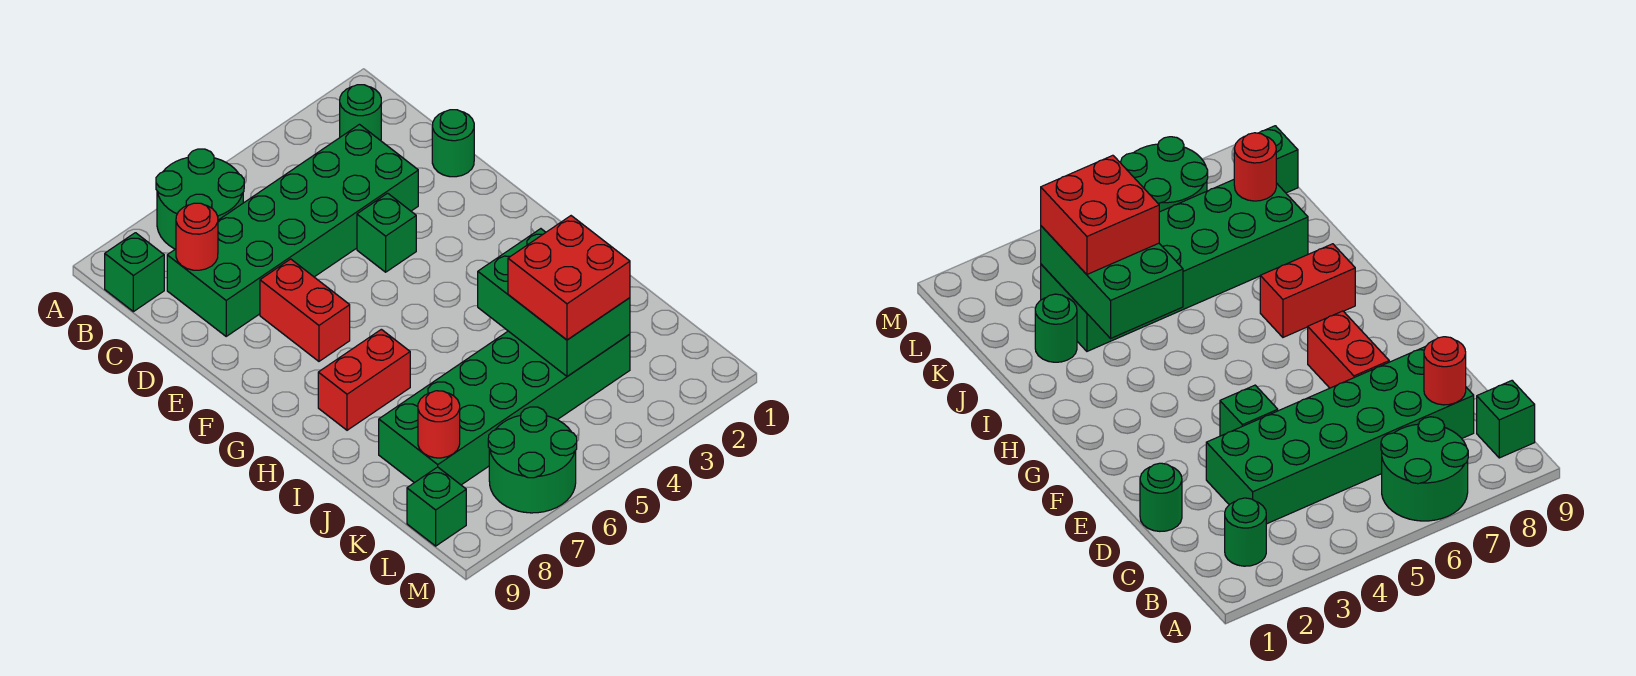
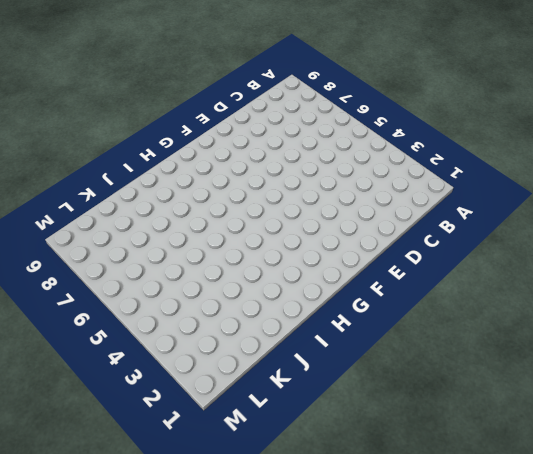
none -> green round brick A6:B7 level 1
none -> green round brick B2 level 1
none -> green brick B9 level 1

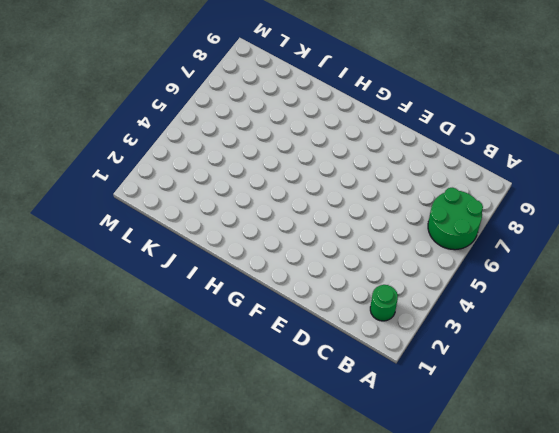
none -> green brick B9 level 1
none -> green brick C3:D8 level 1
none -> green round brick D1 level 1

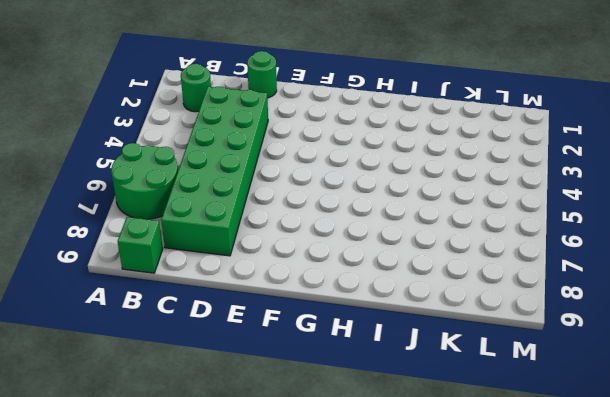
none -> green brick E4 level 1
none -> red brick E7:F7 level 1
none -> red brick H7:H8 level 1

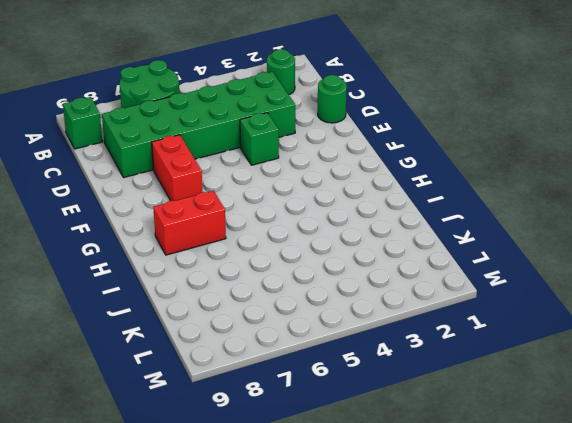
none -> green round brick J2 level 1
none -> green brick J3:K8 level 1
none -> green round brick L6:M7 level 1

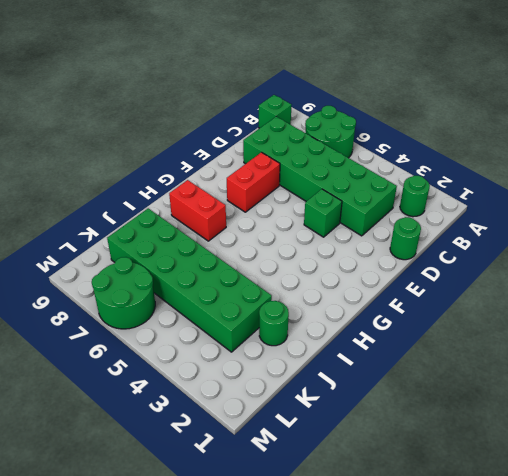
none -> green brick L9 level 1
none -> red round brick C8 level 2
none -> green brick I3:K4 level 2

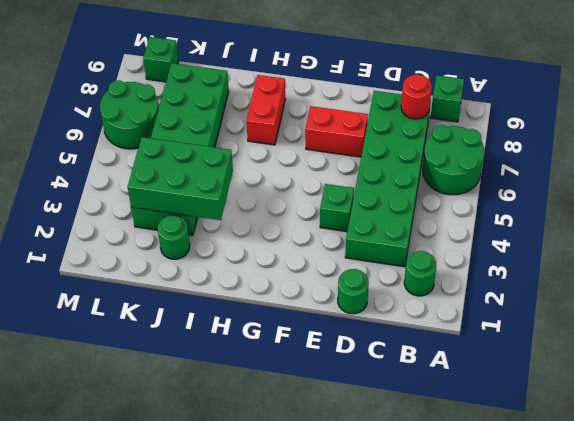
none -> red round brick K8 level 2
none -> red brick J3:K4 level 3

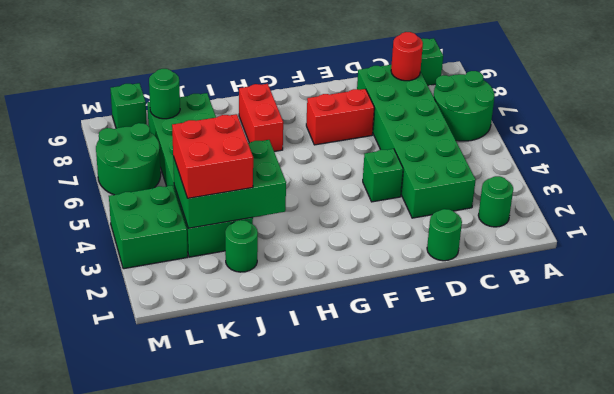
green round brick K8 level 2 -> red round brick K8 level 2
green brick L3:M4 level 1 -> none

